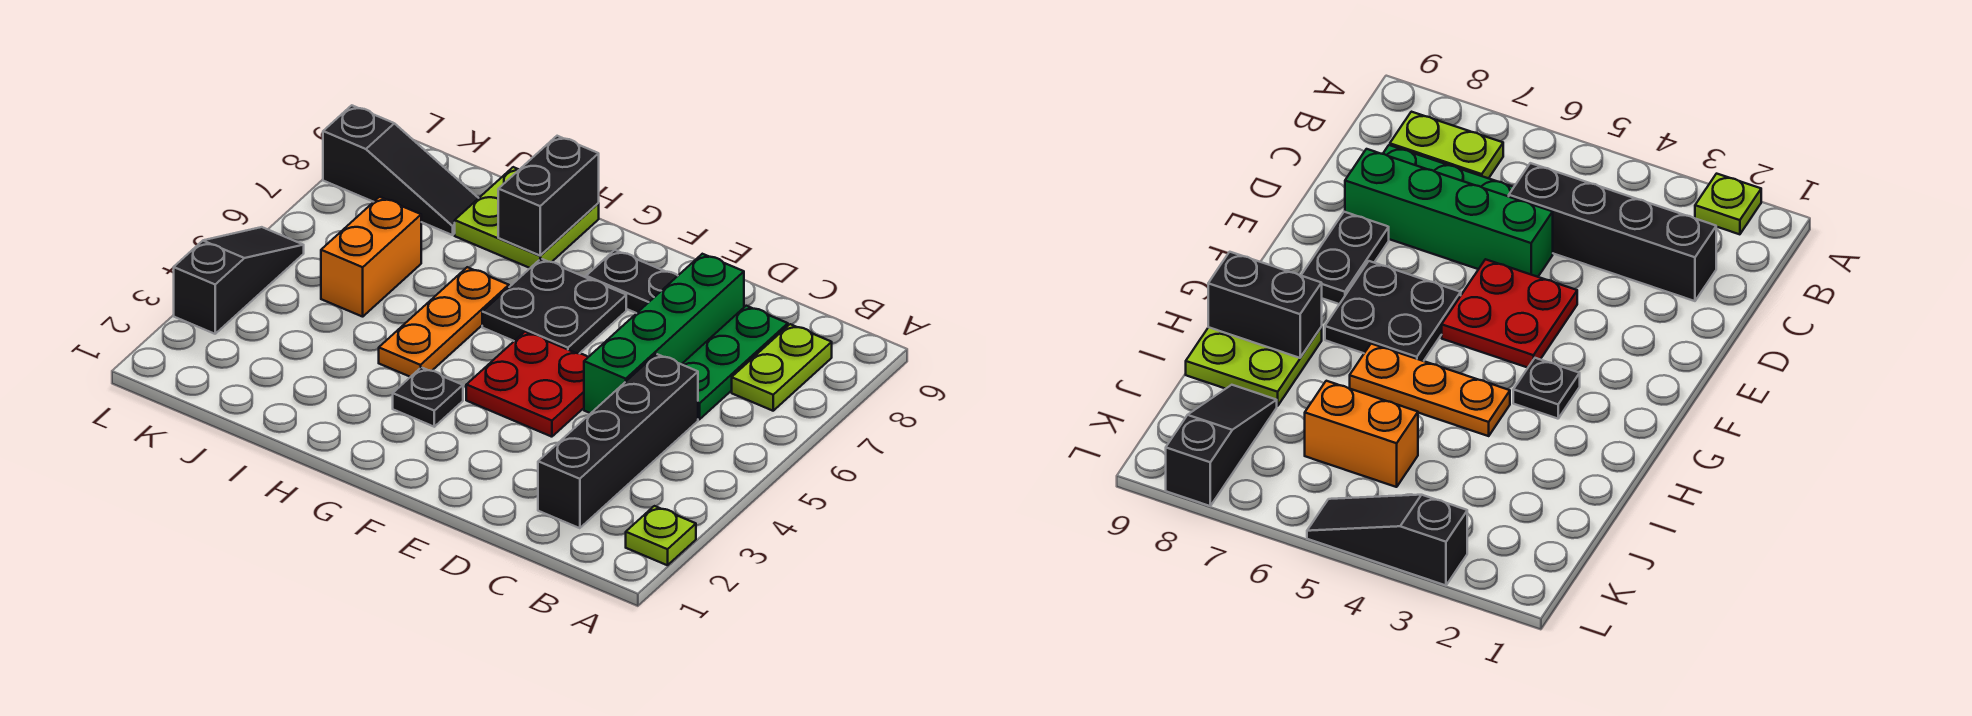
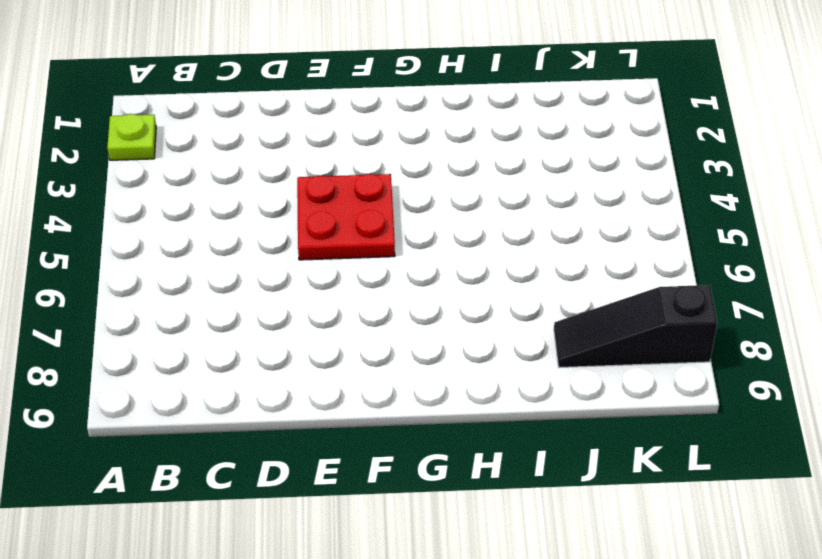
none -> lime plate B7:B8 level 1
none -> black brick C2:C5 level 1
none -> green plate C6:C8 level 1

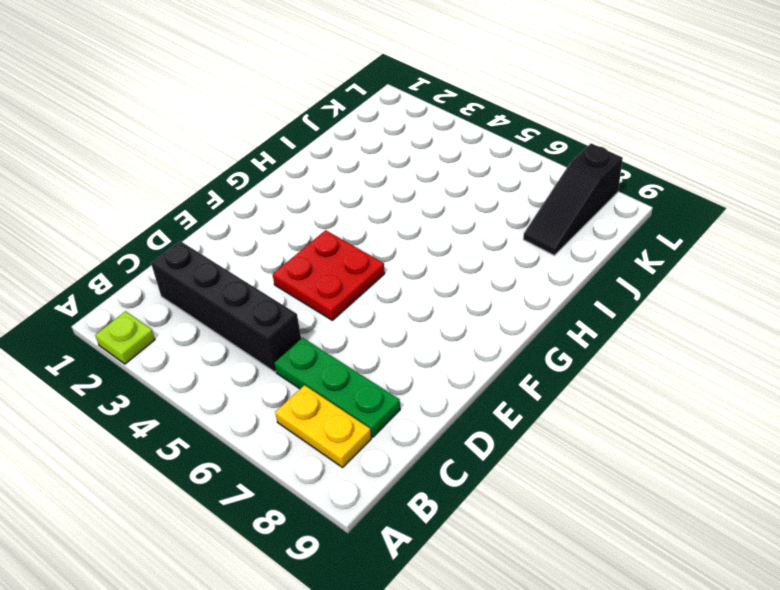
yellow plate B7:B8 level 1 -> lime plate B7:B8 level 1
none -> green brick D5:D8 level 1
none -> black plate E8:F8 level 1
none -> black plate F6:G7 level 1

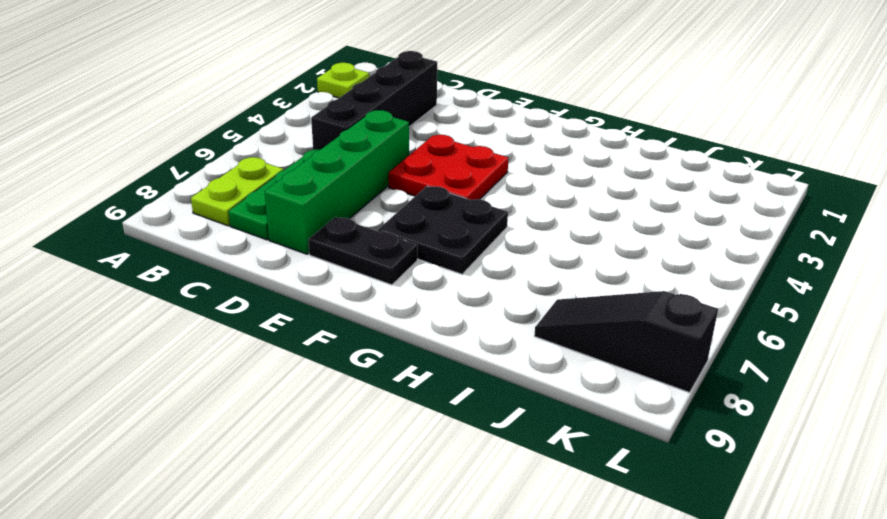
none -> black plate G3 level 1
none -> orange plate H4:H6 level 1
none -> lime plate H8:I9 level 1

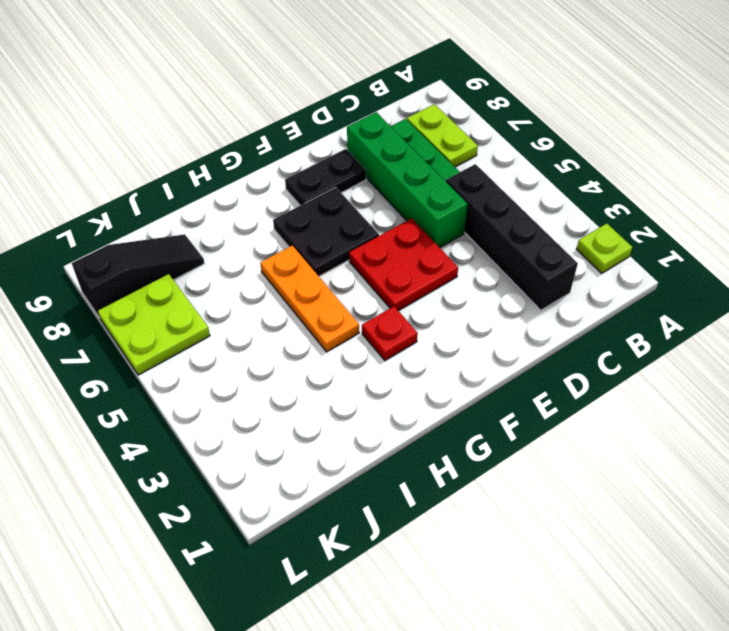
red plate G3 level 1 -> black plate G3 level 1
lime plate K6:L7 level 1 -> lime plate H8:I9 level 1
none -> orange brick J5:J6 level 1
none -> black slope L3:L5 level 1 top 3
none -> black brick H8:H9 level 2

